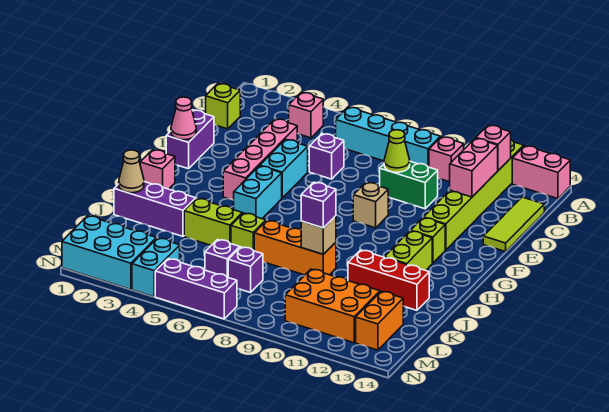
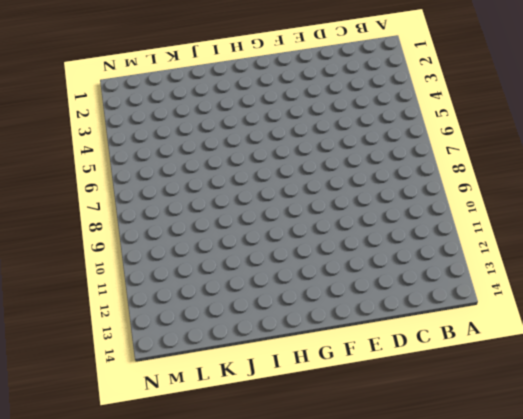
none -> lime brick A12:F12 level 1
none -> pink brick A13:A14 level 1
none -> pink brick B4 level 1
none -> cyan brick B6:B9 level 1

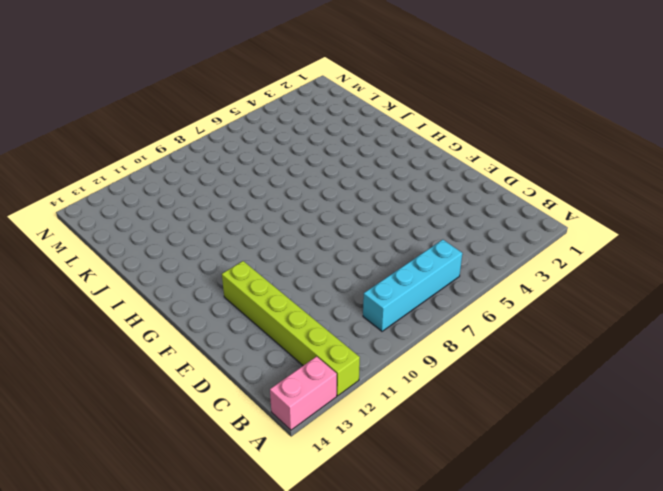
none -> pink brick B4 level 1
none -> pink brick B10 level 1
none -> lime brick C1 level 1
none -> lime tile C14:E14 level 1

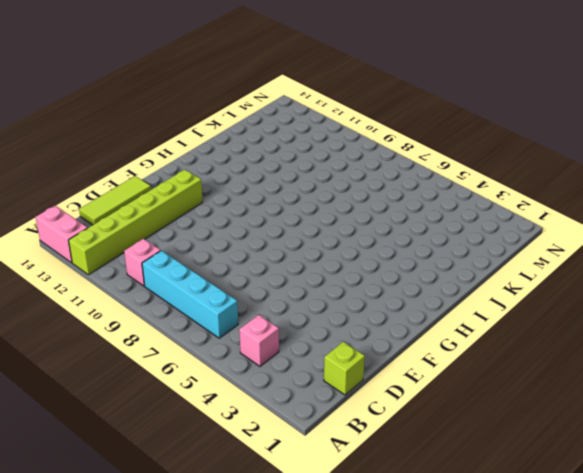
none -> pink brick D4:G4 level 1
none -> purple brick D6 level 1
none -> green brick D9:D10 level 1
none -> purple brick E1:F1 level 1

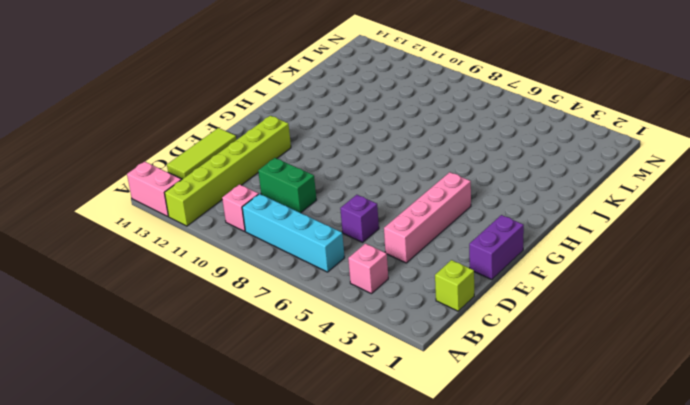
none -> cyan brick E5:F5 level 1
none -> tan brick F9 level 1
none -> cyan brick G5:H5 level 1
none -> lime brick G12 level 1

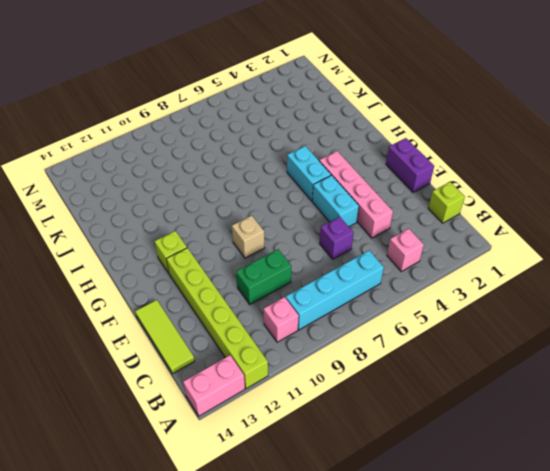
none -> pink brick H1 level 1
none -> lime brick H12:I12 level 1
none -> purple brick J1:J3 level 1
none -> lime brick J4:J5 level 1

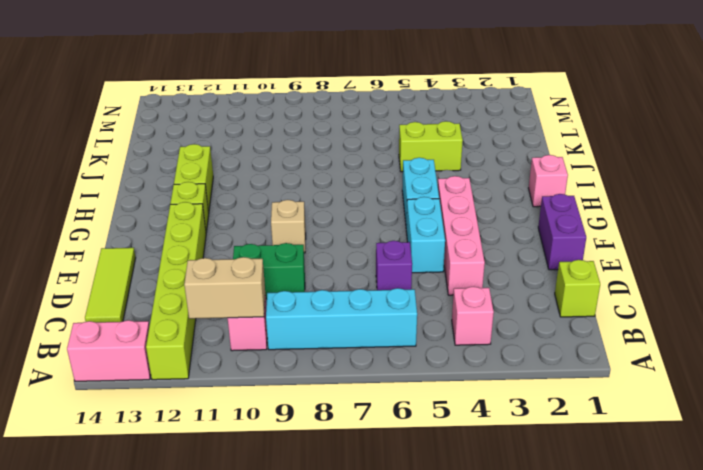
tan brick B10:B11 level 2 -> none
none -> purple brick J1:J3 level 1
none -> lime brick J6 level 1
none -> orange brick J7:J9 level 1
none -> red brick J11:J13 level 1

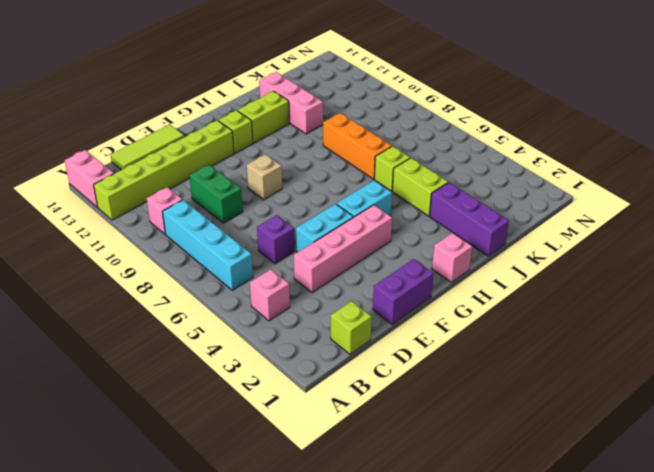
pink brick J11:J13 level 1 -> red brick J11:J13 level 1
none -> purple brick L6 level 1
none -> purple brick L7 level 1
none -> orange brick L10:M12 level 1
none -> orange brick L13:M13 level 1

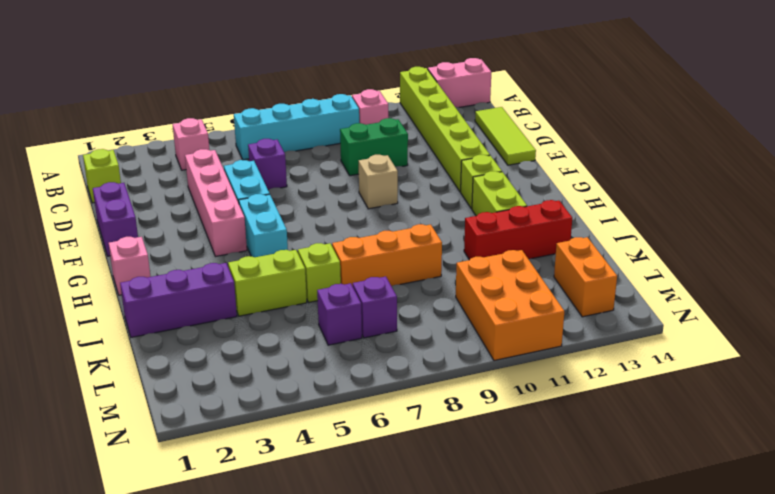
orange brick L10:N11 level 1 -> orange brick L10:M12 level 1
none -> cyan brick M1:N3 level 1
none -> cyan brick M4:N4 level 1
none -> purple brick N5:N7 level 1
none -> pink brick B12 level 2

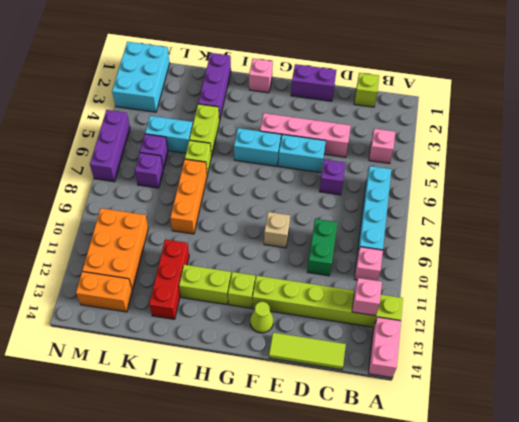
lime cone F13 level 1 -> lime cone D9 level 2
cyan brick K5:L5 level 1 -> cyan brick M4:N4 level 1
none -> pink brick C12:D12 level 2
none -> pink cone F1 level 2
none -> tan cone J1 level 2
none -> tan brick J9 level 2

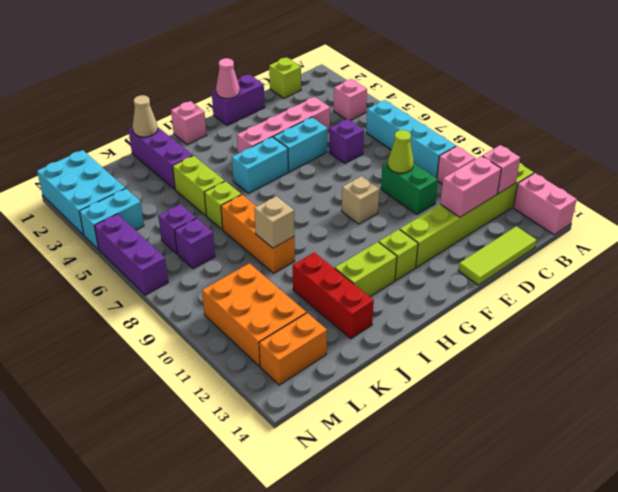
none -> purple brick J9 level 3

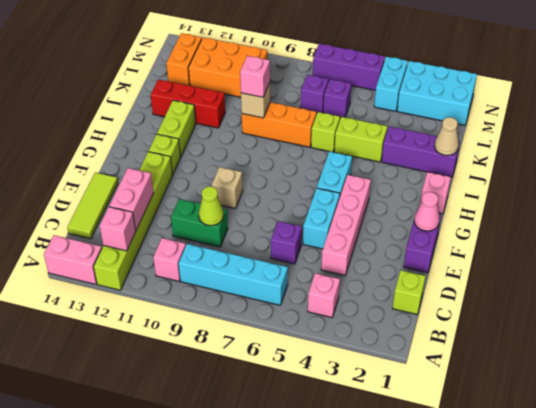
pink brick J9 level 3 -> purple brick J9 level 3

